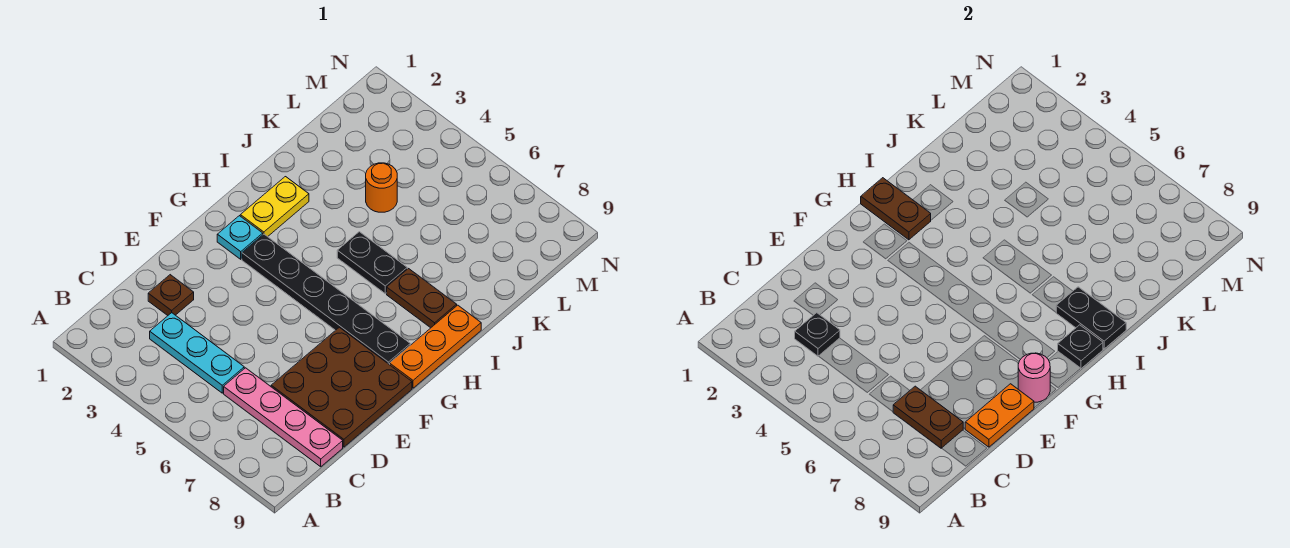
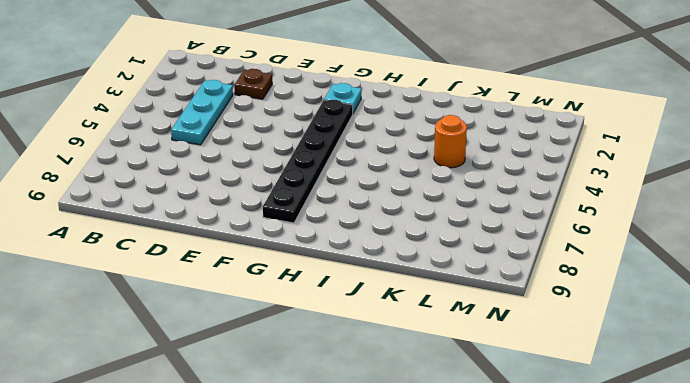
none -> pink plate C6:C9 level 1
none -> brown plate D7:F9 level 1
none -> orange plate G9:I9 level 1

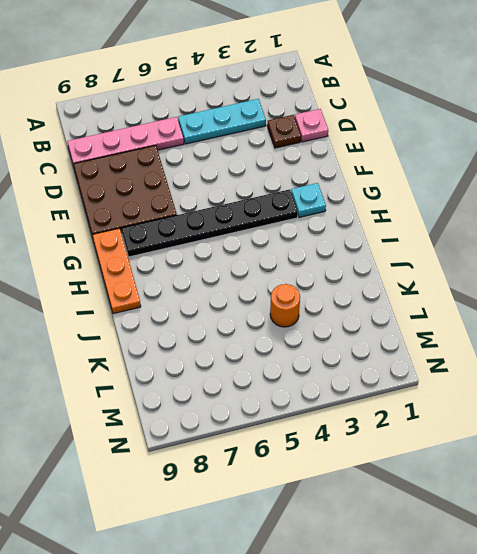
pink plate D1 level 1 -> none
none -> yellow plate H2:I2 level 1
none -> black plate I5:I6 level 1
none -> brown plate I7:I8 level 1

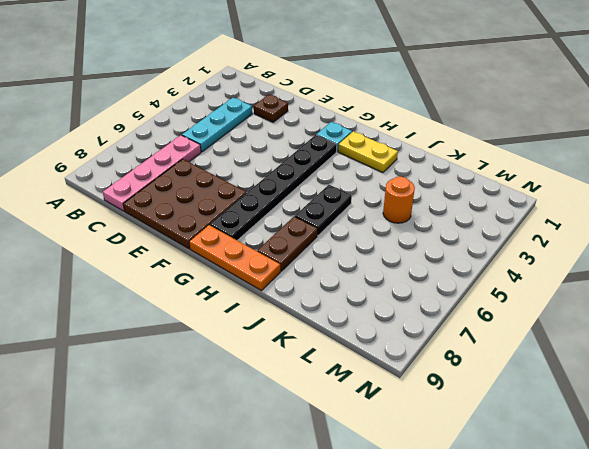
none -> black plate C3 level 2
none -> brown plate C7:C8 level 2
none -> orange plate D9:E9 level 2

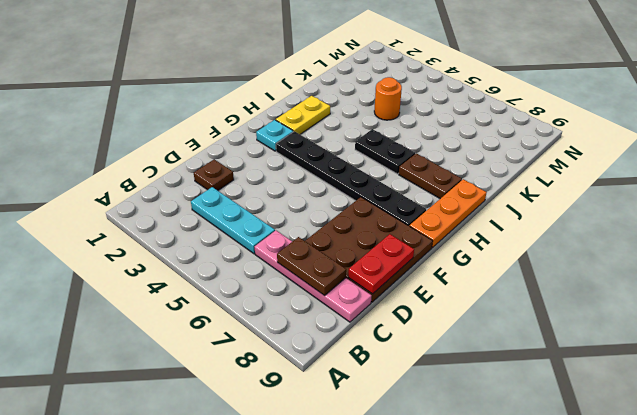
red plate D9:E9 level 2 -> orange plate D9:E9 level 2
none -> black plate C3 level 2
none -> pink round brick F9 level 2
none -> brown plate H1:H2 level 2

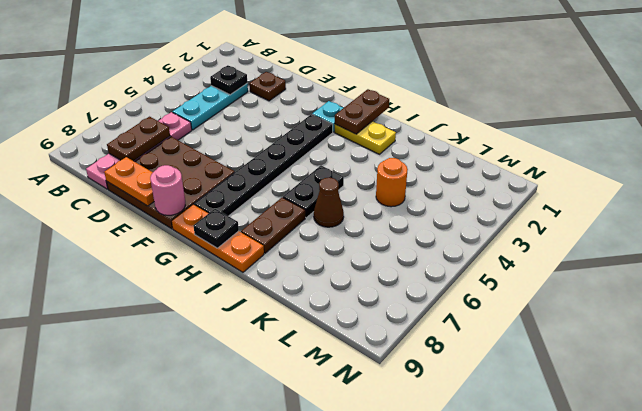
brown cone J6 level 1 -> none
none -> black plate I8:I9 level 2

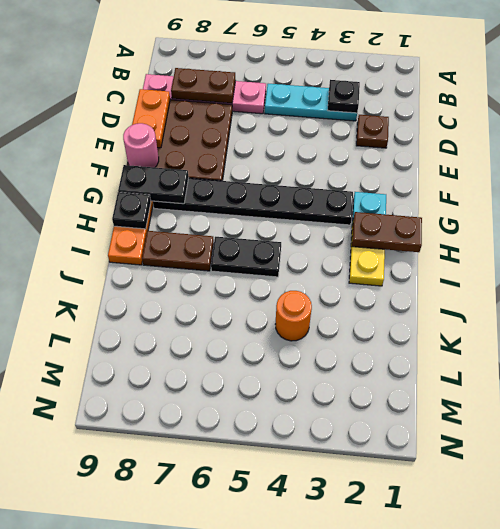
black plate G8:G9 level 2 -> black plate I8:I9 level 2

